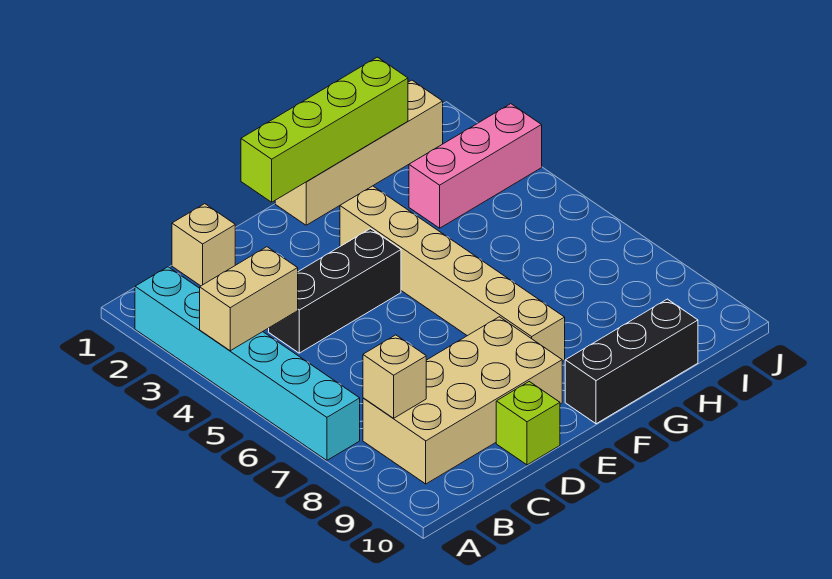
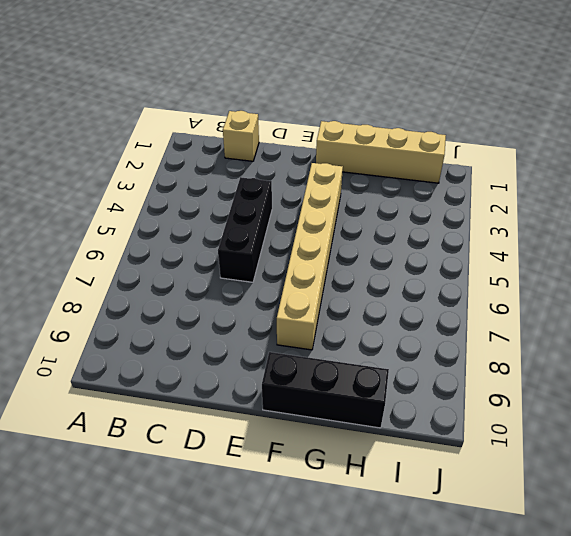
black brick D4:D6 level 1 -> black brick C4:E4 level 1
none -> cyan brick A2:A7 level 1
none -> tan brick B8:E9 level 1
none -> lime brick D10 level 1

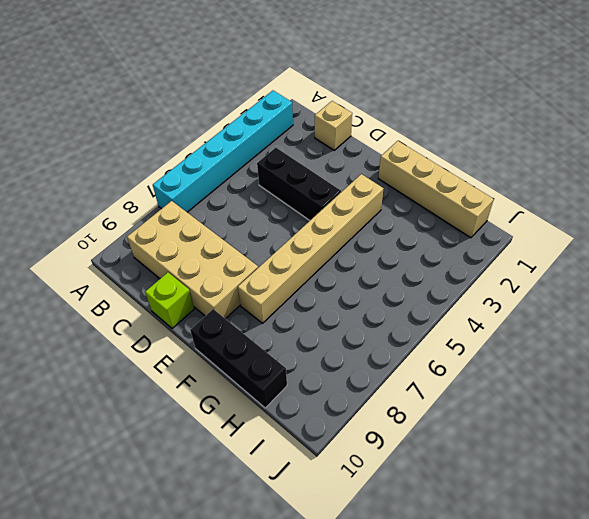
none -> pink brick H3:J3 level 1
none -> tan brick A4:B4 level 2
none -> tan brick B8 level 2

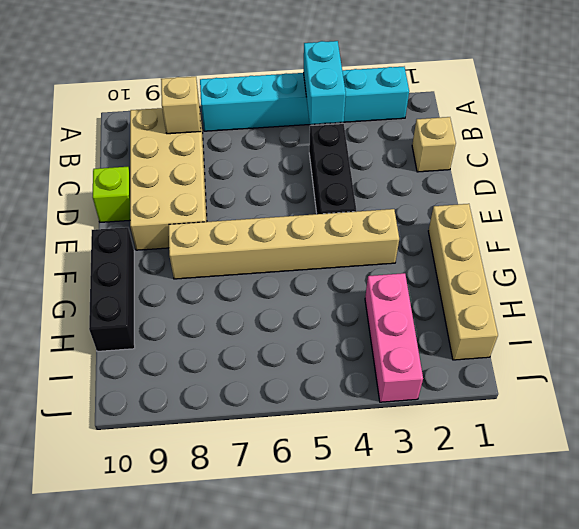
cyan brick A4:B4 level 2 -> tan brick A4:B4 level 2
none -> lime brick E1:H1 level 2

